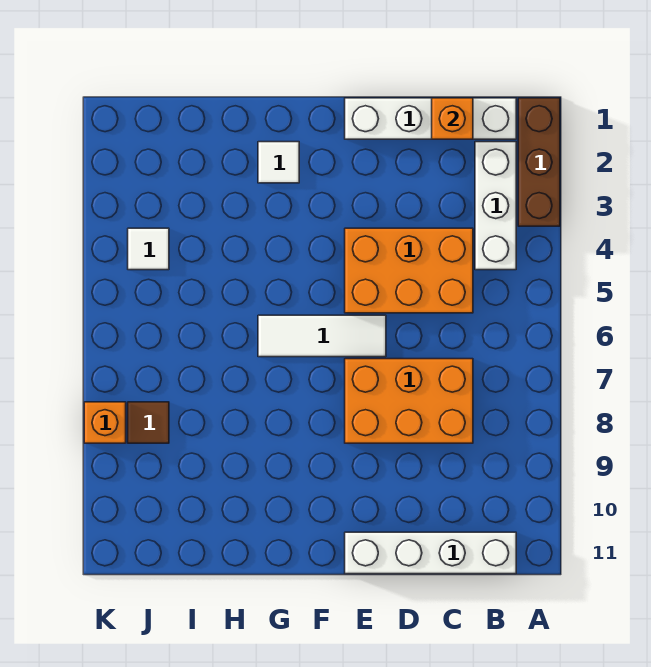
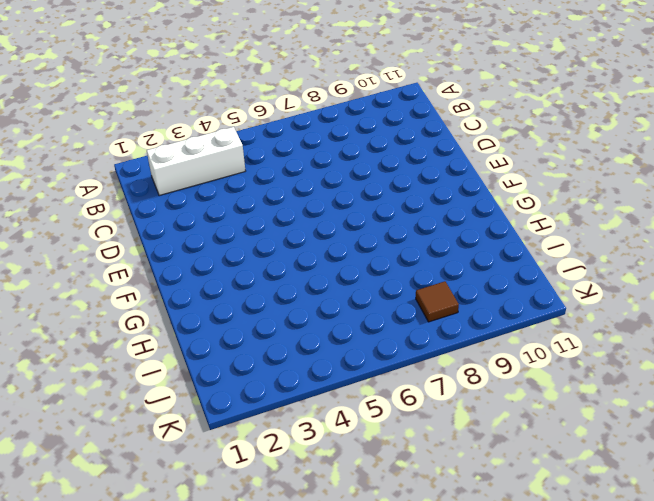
none -> brown brick A1:A3 level 1
none -> white brick B1:E1 level 1
none -> white brick B11:E11 level 1

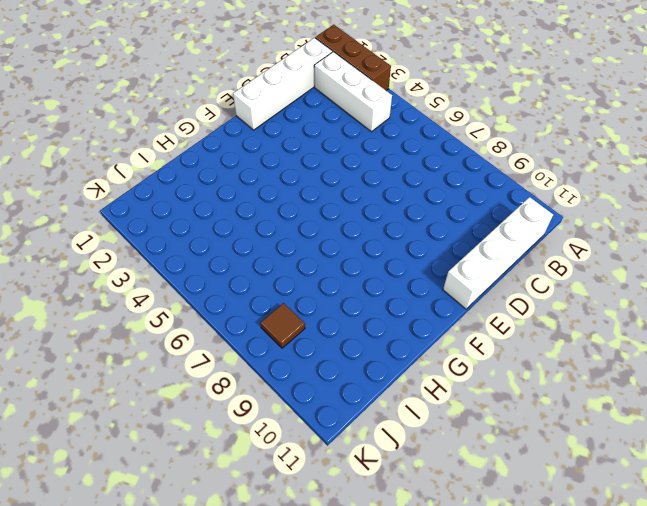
none -> orange brick C4:E5 level 1
none -> orange brick C7:E8 level 1
none -> white tile E6:G6 level 1

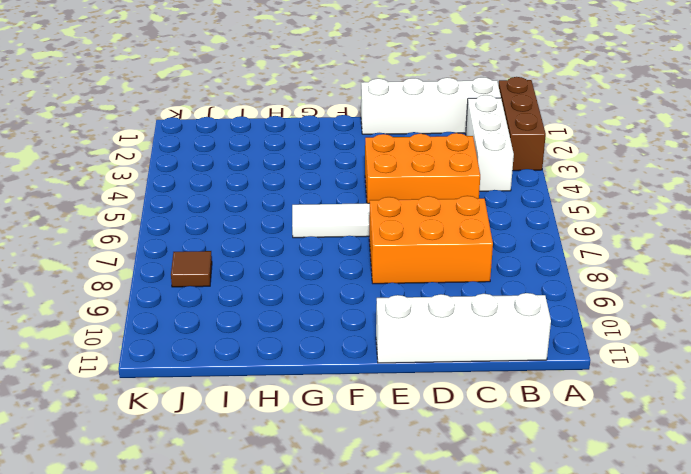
none -> white tile G2 level 1
none -> white tile J4 level 1
none -> orange brick K8 level 1

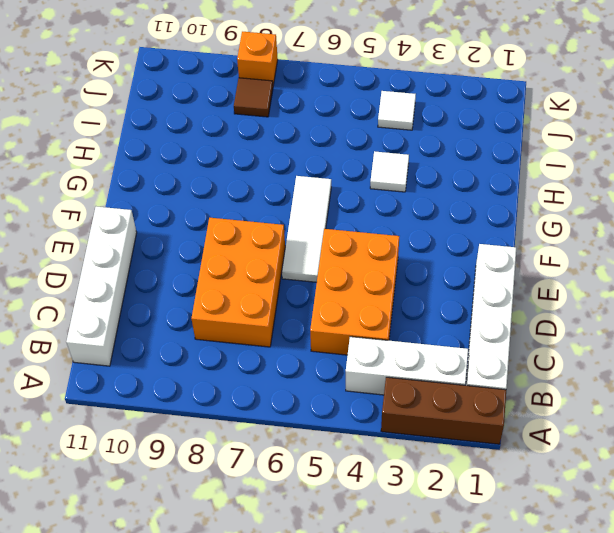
white tile H4 level 1 -> white tile G2 level 1
none -> orange brick C1 level 2

